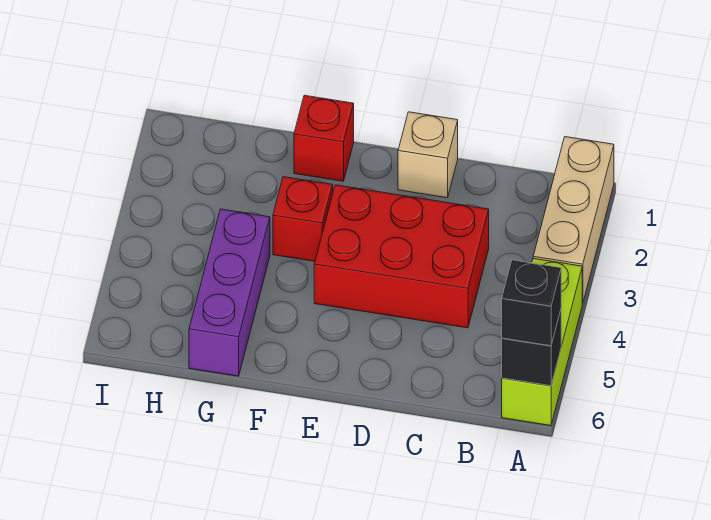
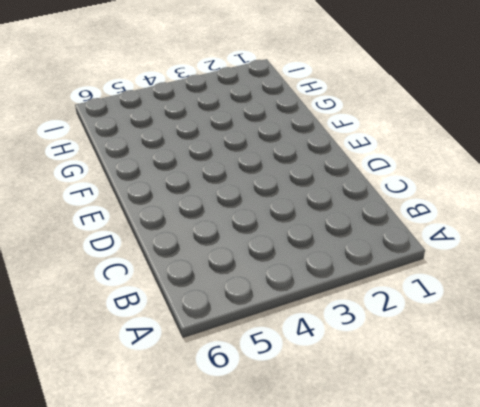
none -> tan brick A1:A3 level 1
none -> lime brick A4:A6 level 1

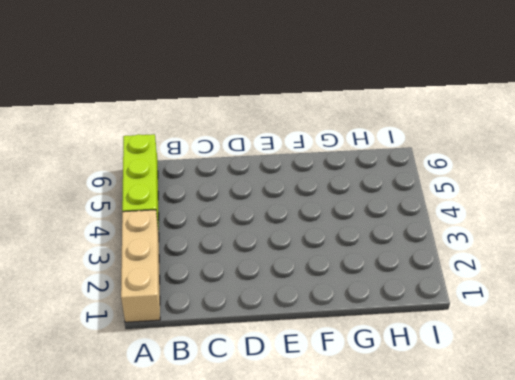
none -> red brick C3:E4 level 1
none -> tan brick D1 level 1

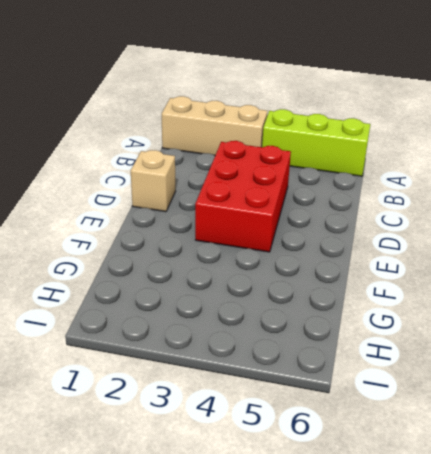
none -> red brick F1 level 1
none -> red brick F3 level 1

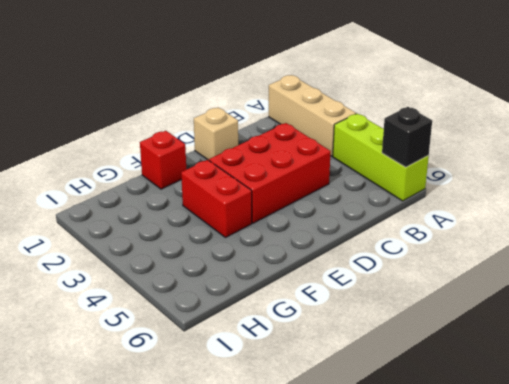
red brick F3:F4 level 1 -> red brick F3 level 1
none -> purple brick G4:G6 level 1
none -> black brick A6 level 3

